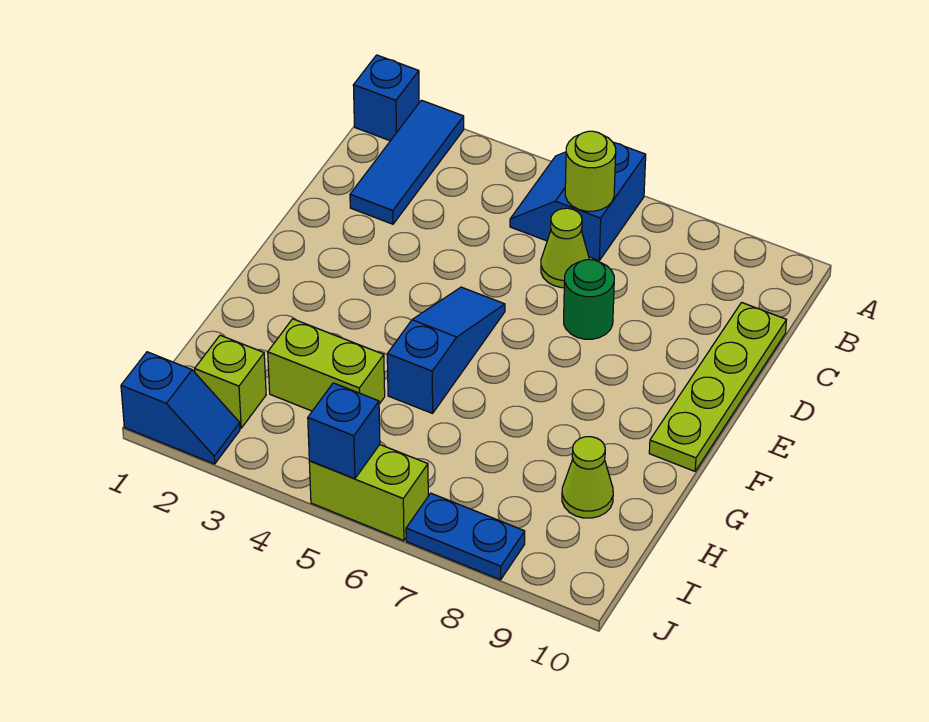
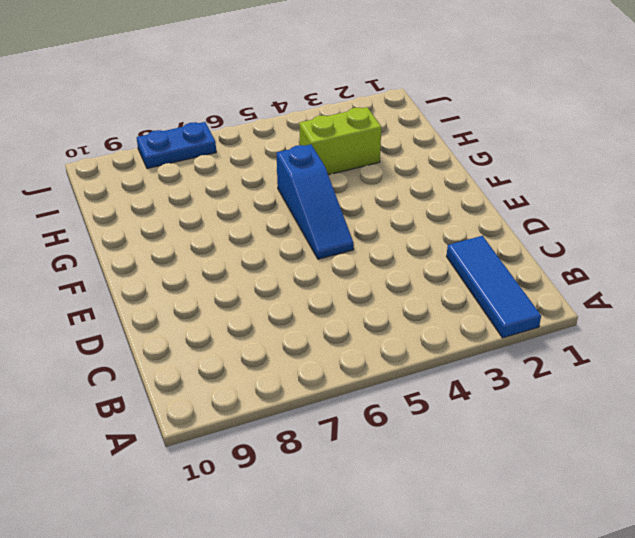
none -> blue brick A1 level 1
none -> blue slope A5:B6 level 1 top 6
none -> lime cone C6 level 1

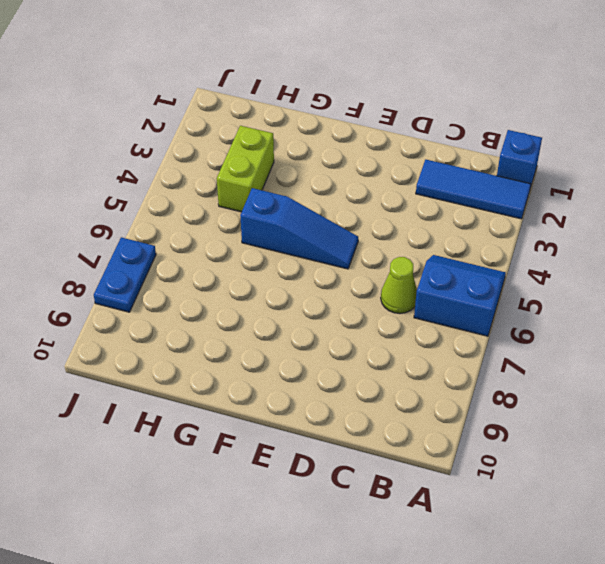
none -> lime plate C10:F10 level 1
none -> green round brick D7 level 1
none -> lime cone H9 level 1

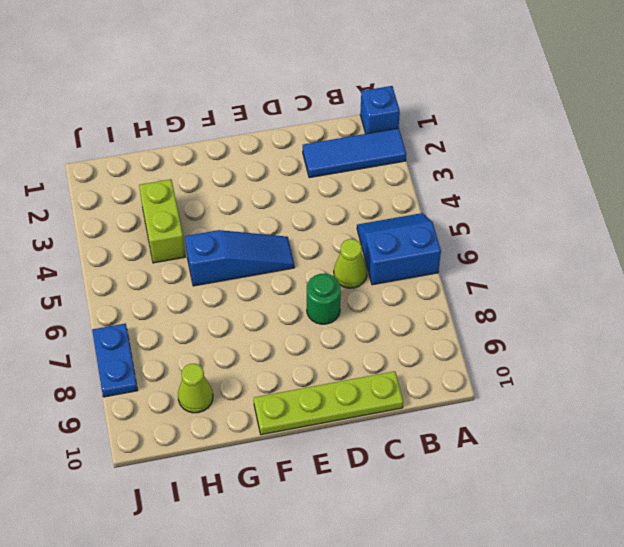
none -> lime brick I2 level 1
none -> blue slope J1:J2 level 1 top 1
none -> lime brick J5:J6 level 1

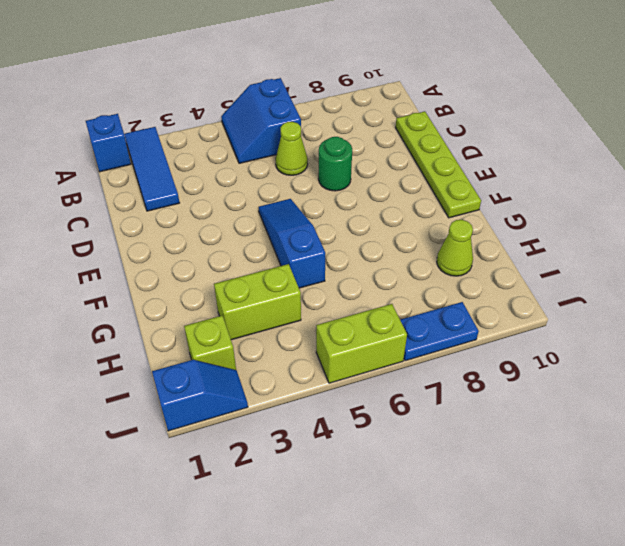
none -> lime round brick B6 level 2
none -> blue brick J5 level 2

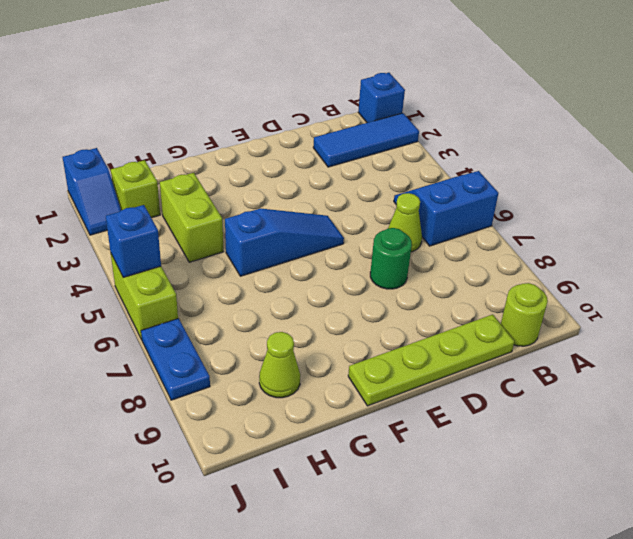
lime round brick B10 level 1 -> lime round brick B6 level 2

